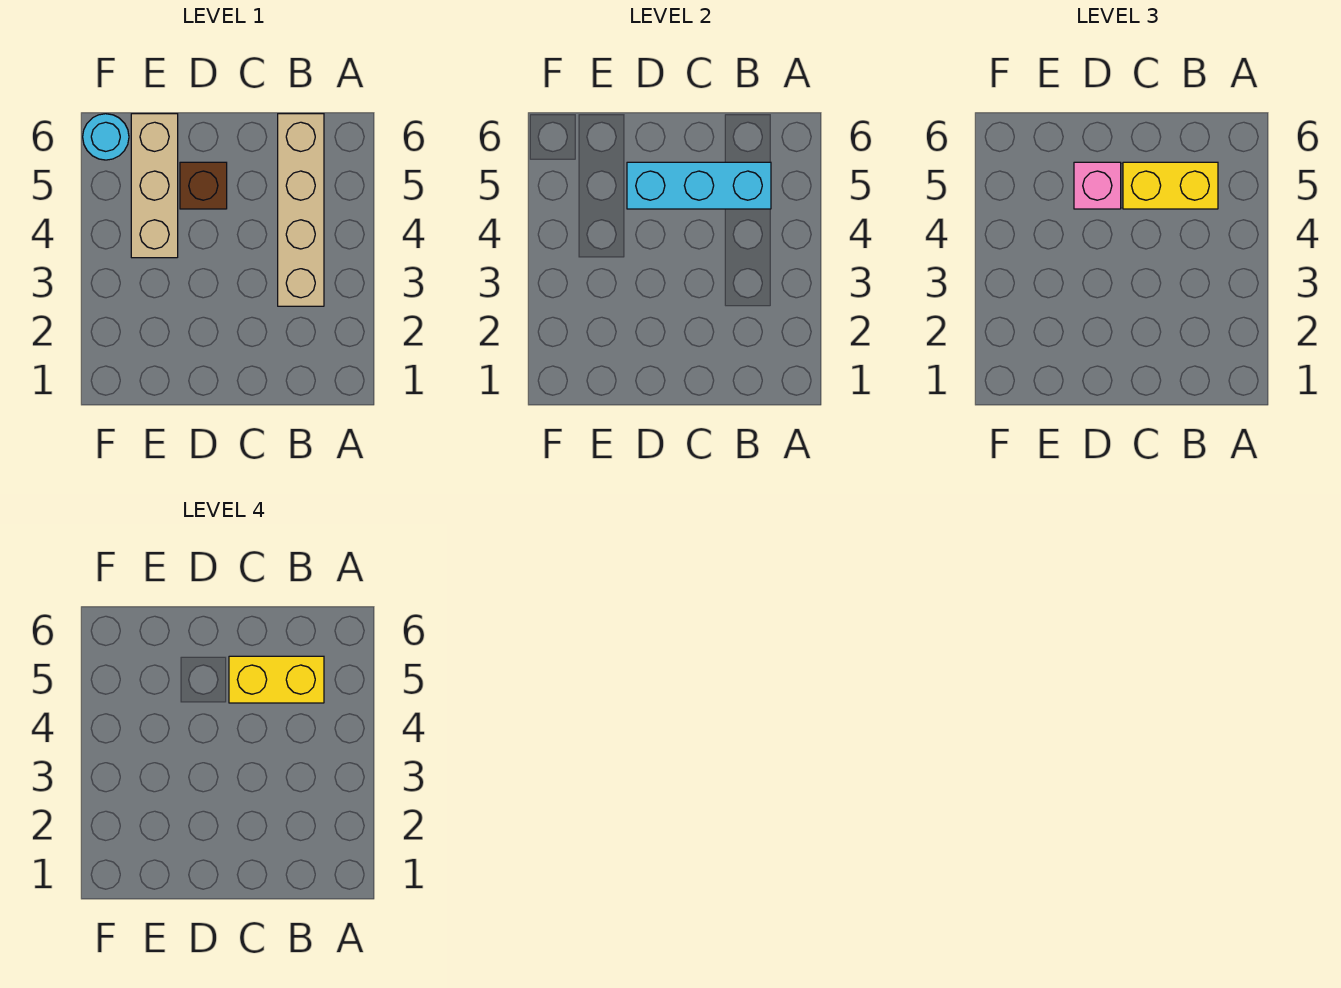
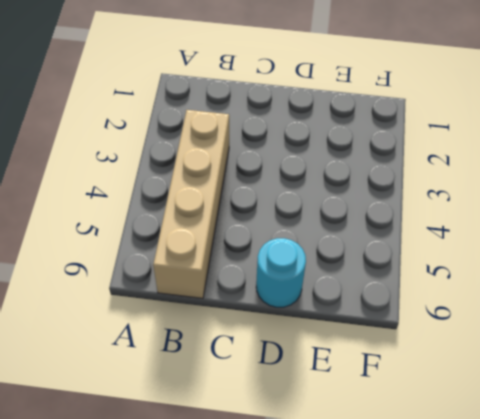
cyan round brick D6 level 1 -> cyan round brick F6 level 1
none -> brown brick D5 level 1
none -> tan brick E4:E6 level 1

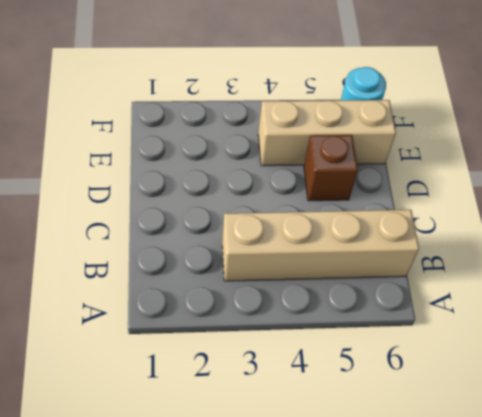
none -> cyan brick B5:D5 level 2
none -> yellow brick B5:C5 level 3

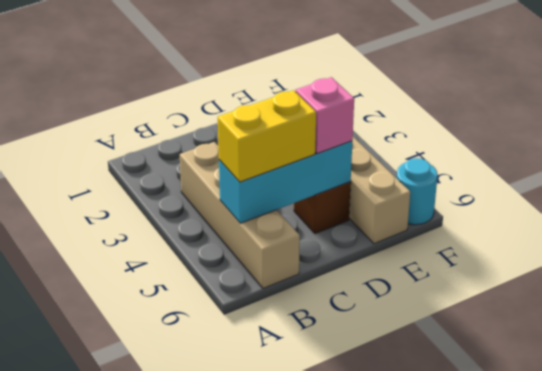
none -> yellow brick B5:C5 level 4

